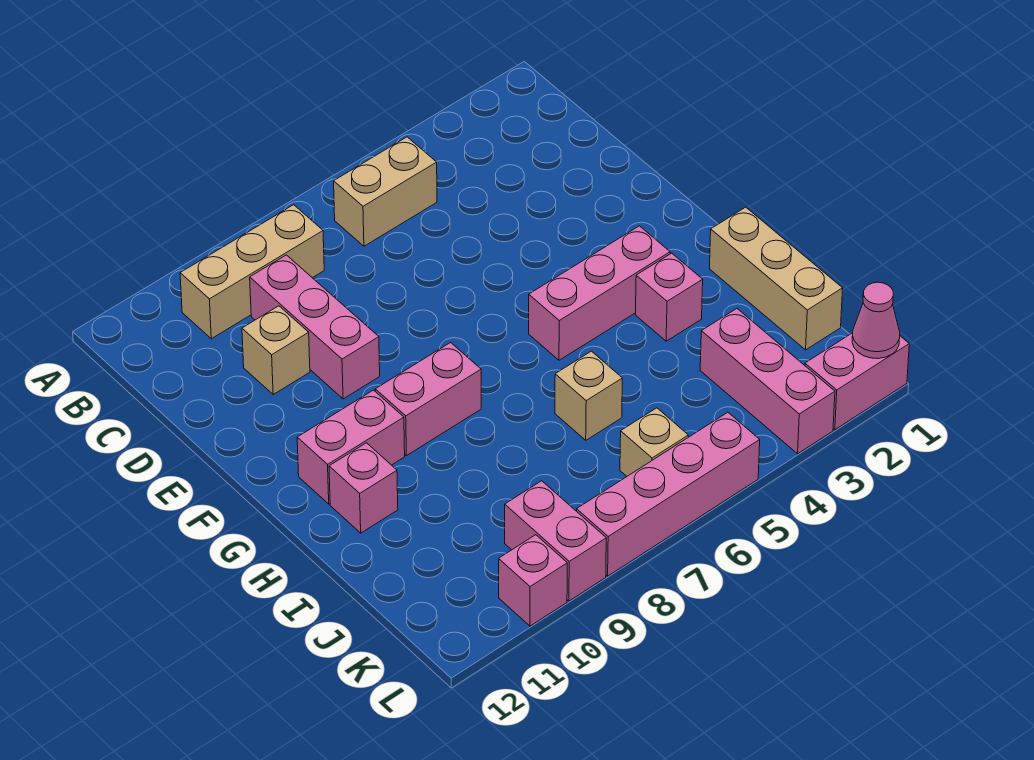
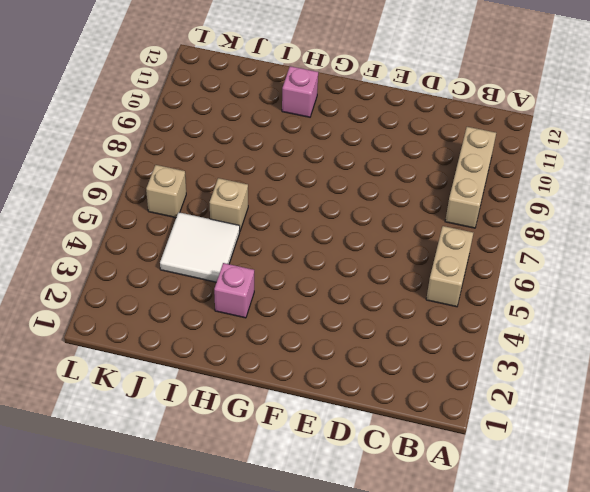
white tile I4:J5 level 1 -> none
none -> pink brick C9:E9 level 1
none -> tan brick D10 level 1
none -> pink brick G3:G5 level 1

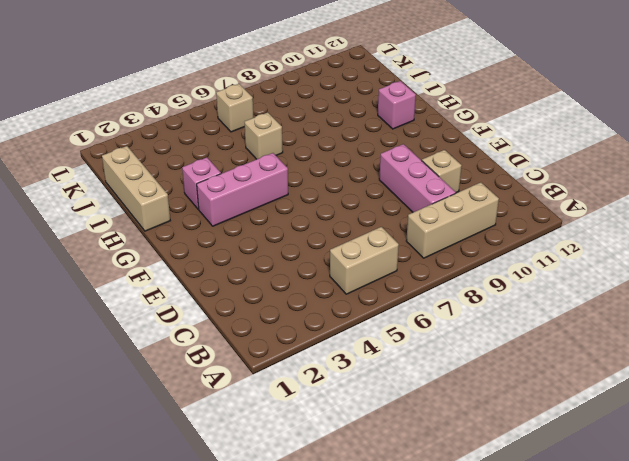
none -> pink brick G8:G9 level 1
none -> pink brick G10:G11 level 1
none -> pink brick J3:L3 level 1

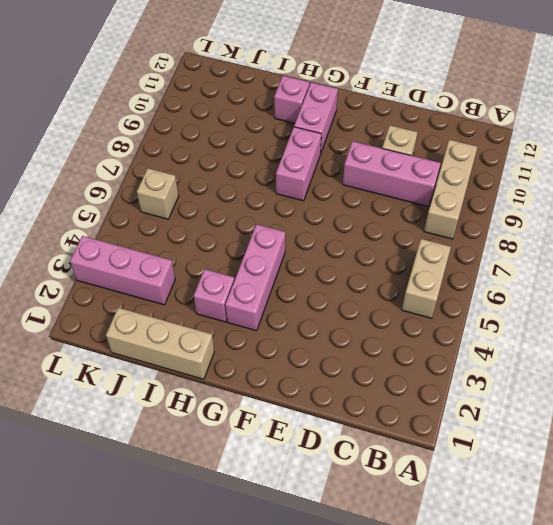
none -> tan brick I6 level 1
none -> pink brick K9:L9 level 1
none -> pink brick L1:L2 level 1

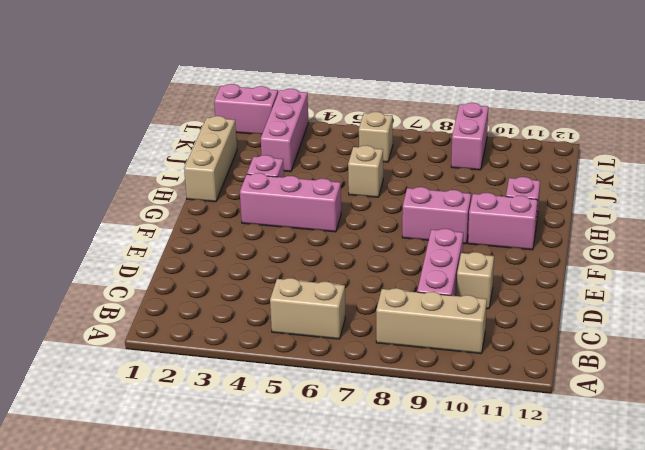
none -> pink brick L5:L8 level 1
none -> pink brick L10 level 1
none -> pink cone L1 level 2

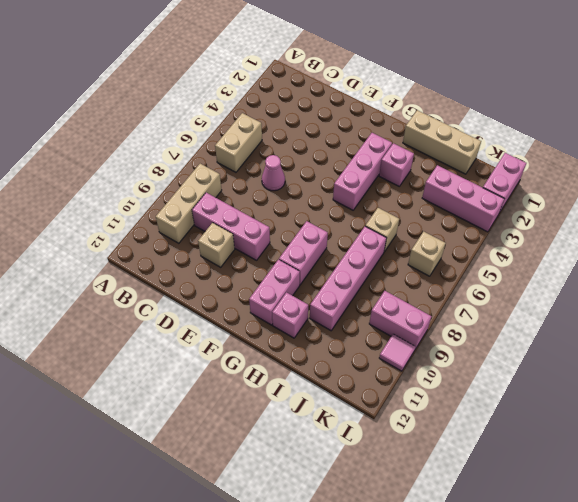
pink cone D6 level 1 -> pink cone L1 level 2
pink brick I7:I10 level 1 -> pink brick L5:L8 level 1
pink tile L10 level 1 -> pink brick L10 level 1

